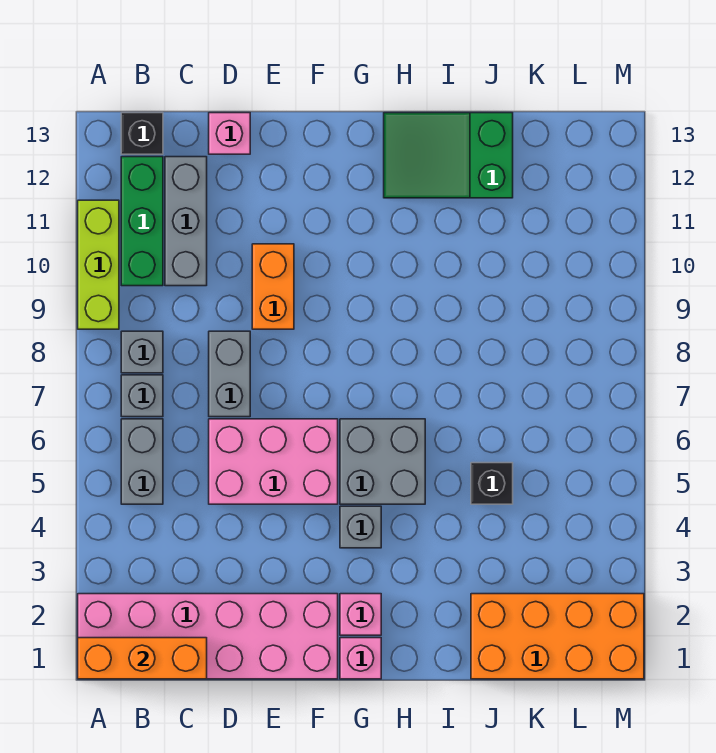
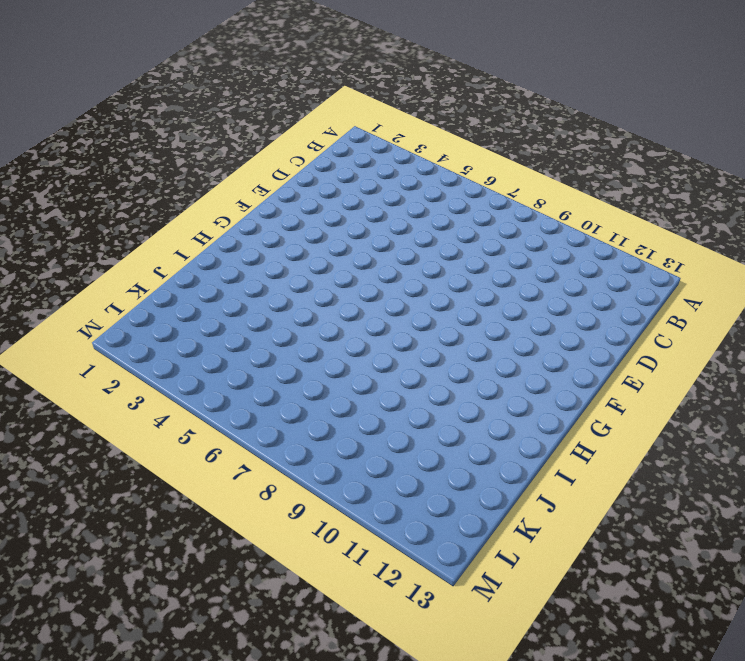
none -> pink brick A1:F2 level 1
none -> lime brick A9:A11 level 1
none -> grey brick B5:B6 level 1

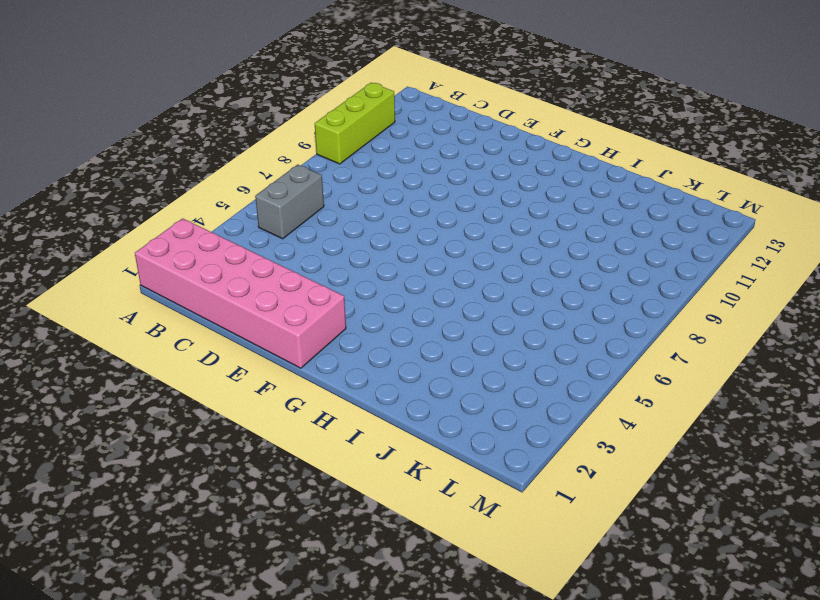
none -> grey brick B7 level 1
none -> grey brick B8 level 1
none -> green brick B10:B12 level 1

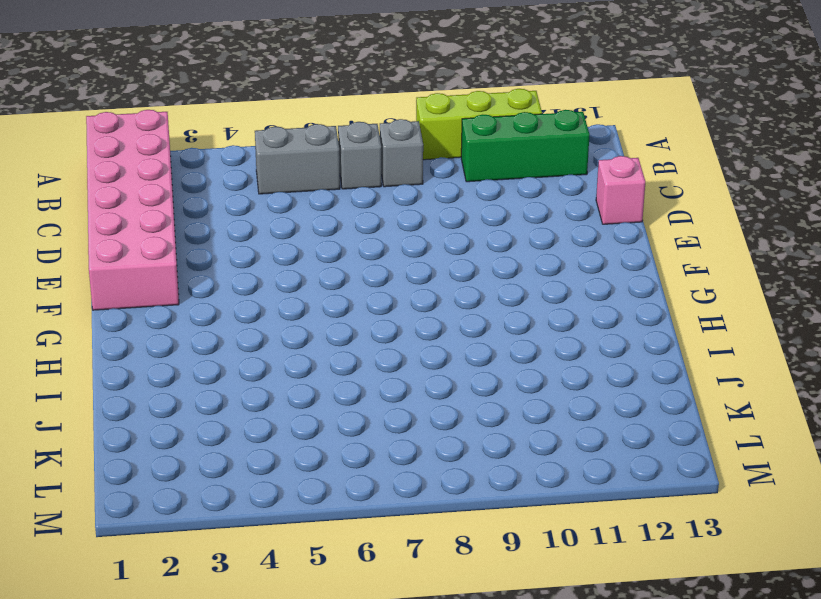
none -> black brick B13 level 1
none -> grey brick C10:C12 level 1
none -> pink brick D5:F6 level 1

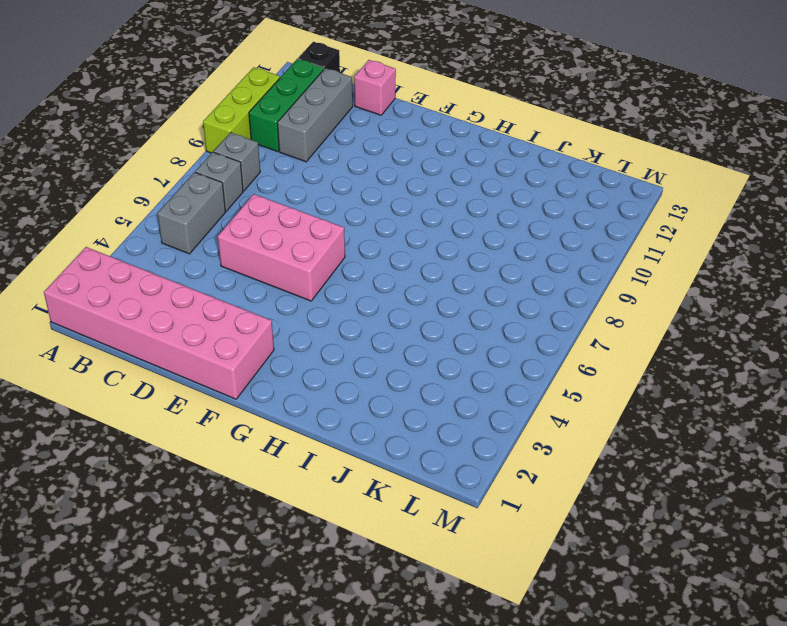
none -> grey brick D7:D8 level 1
none -> orange brick E9:E10 level 1
none -> pink brick G1 level 1

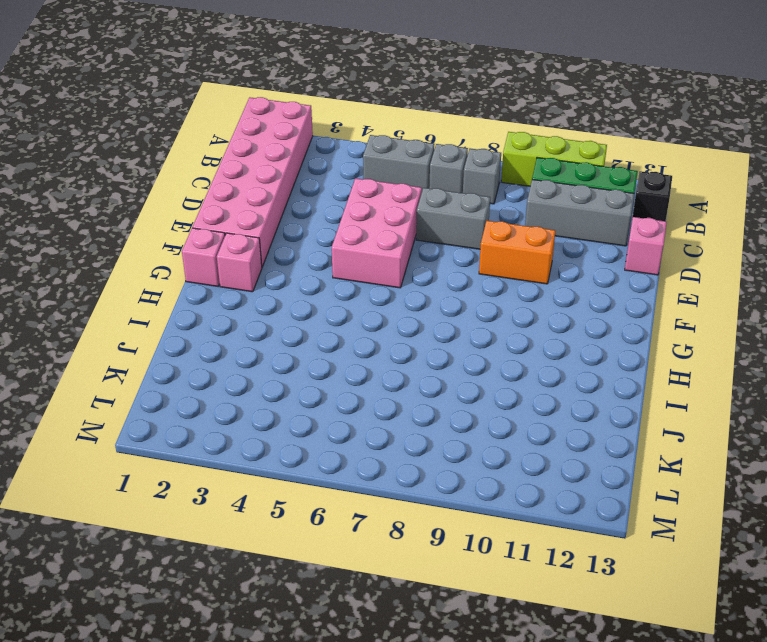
none -> grey brick G4 level 1
none -> grey brick G5:H6 level 1
none -> green slope H12:J13 level 1 top J

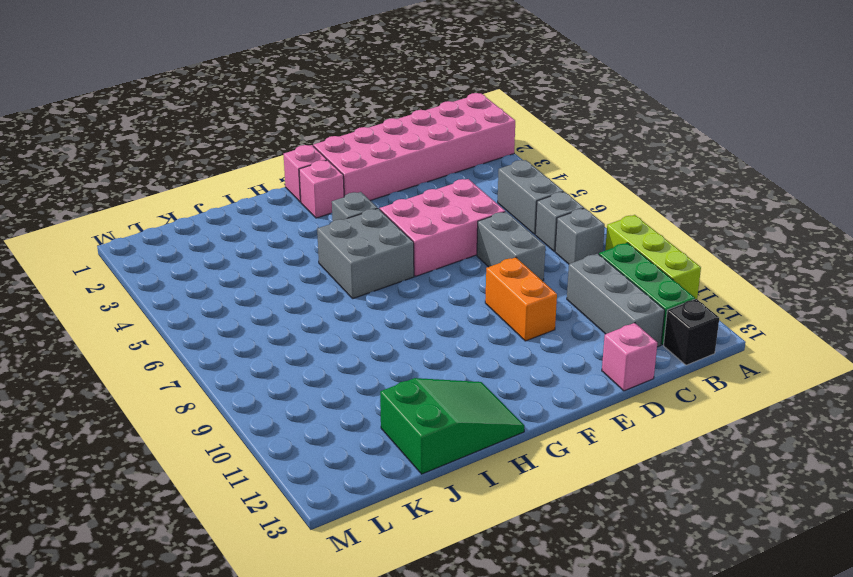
none -> orange brick J1:M2 level 1
none -> black brick J5 level 1
none -> orange brick A1:C1 level 2

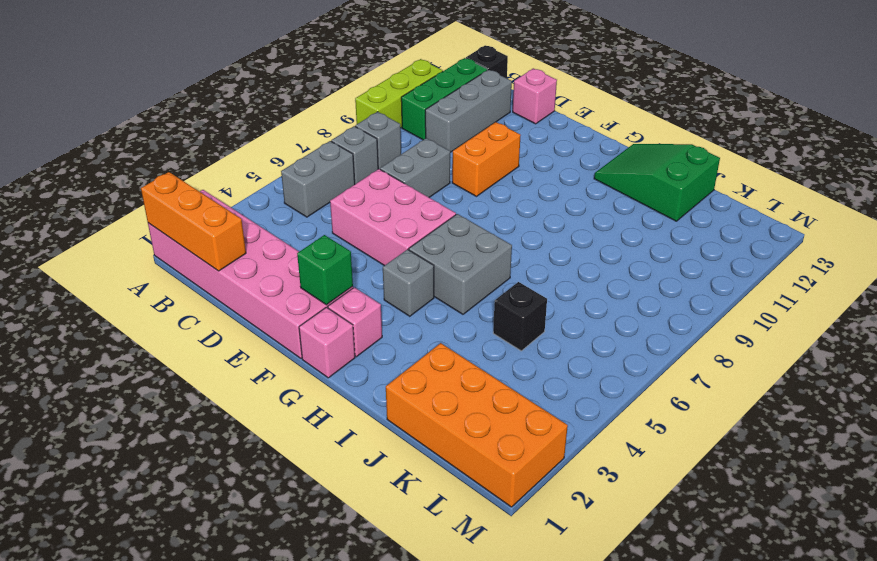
green brick F2 level 2 -> none

